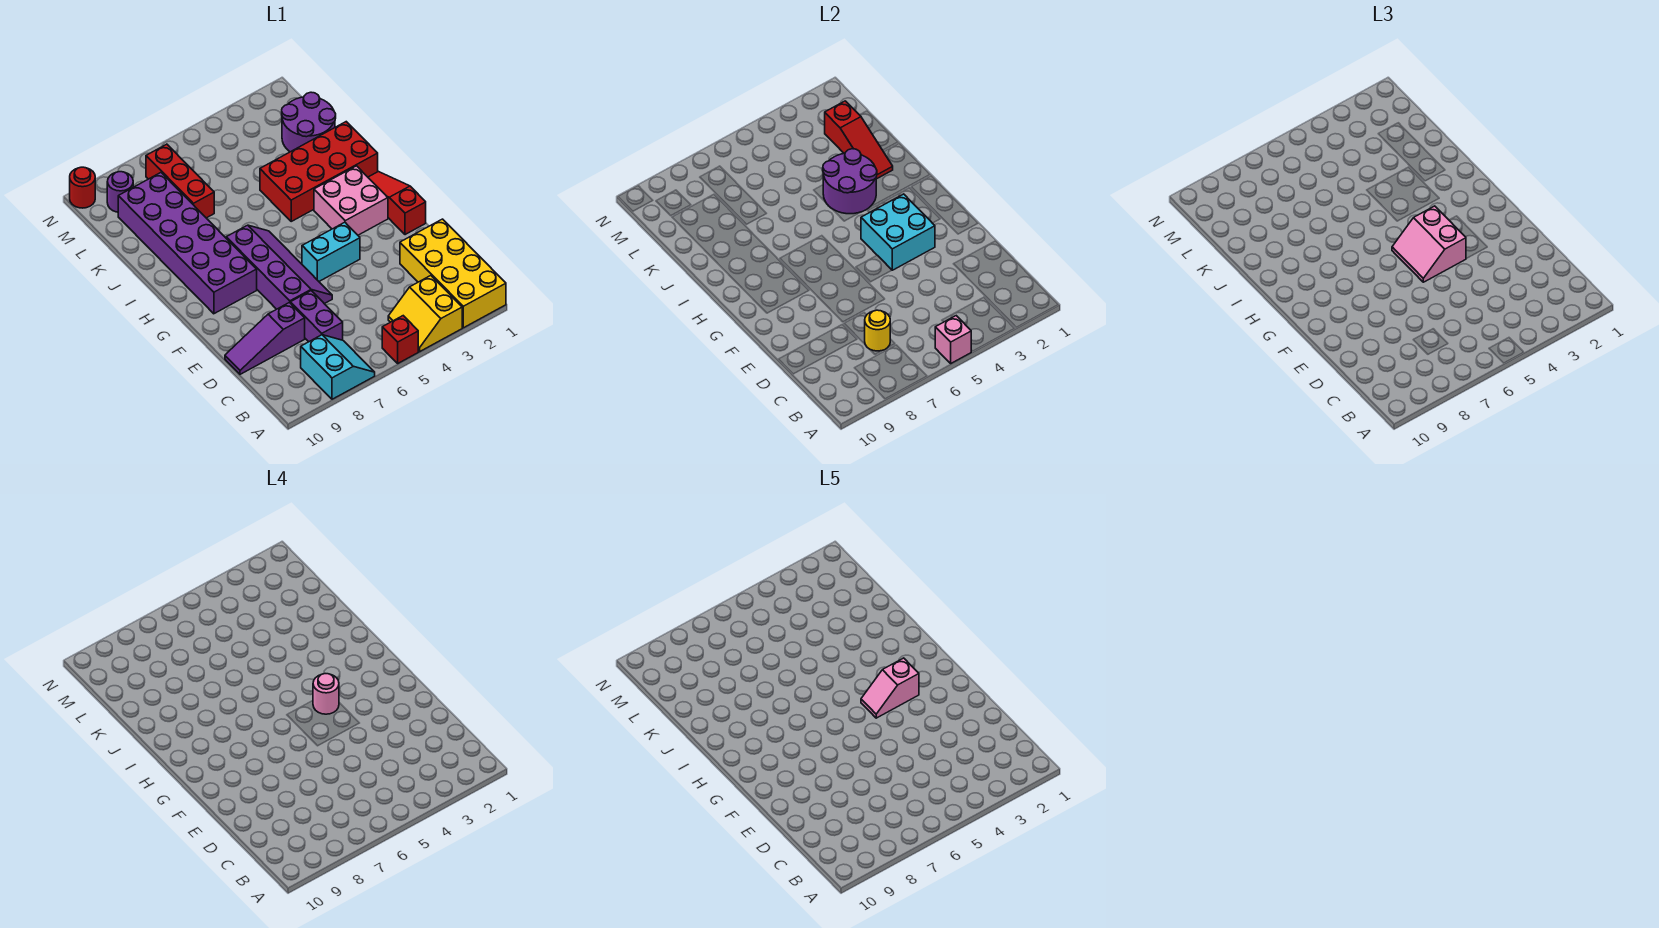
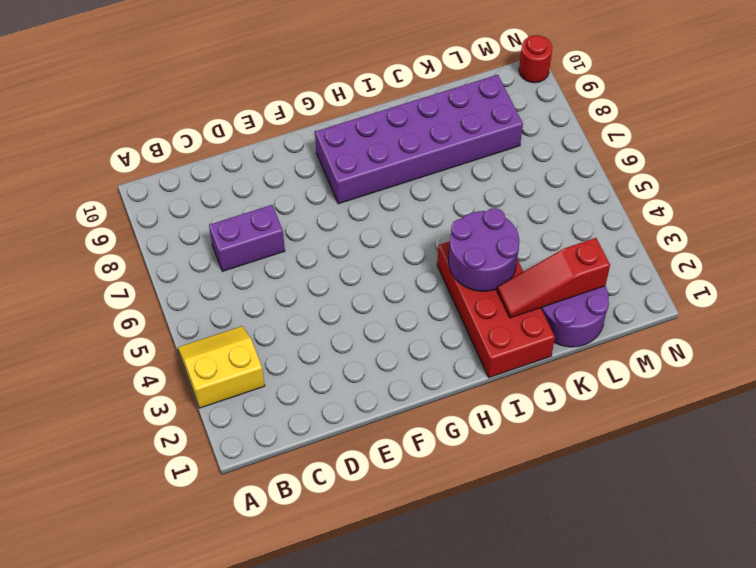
none -> yellow brick A1:D2 level 1
none -> red brick A5 level 1
none -> cyan slope A7:B8 level 1 top 8

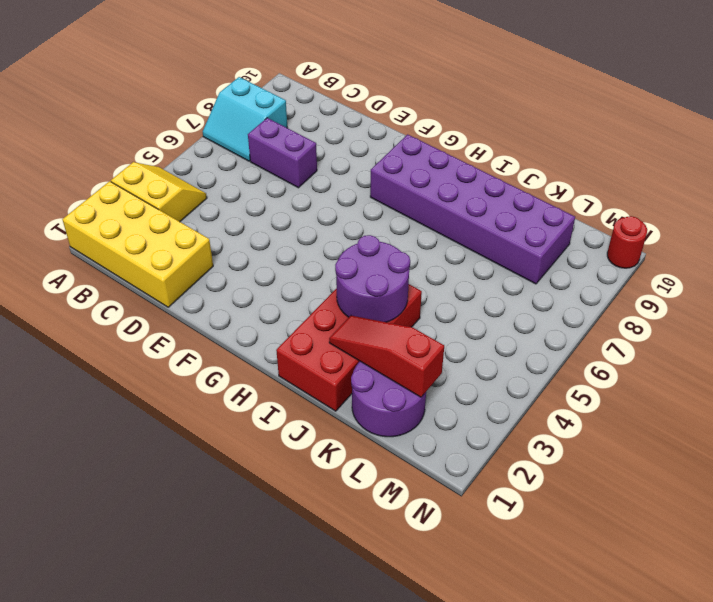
none -> red brick A5 level 1
none -> purple slope D8:D10 level 1 top 8
none -> purple slope E6:H7 level 1 top 7

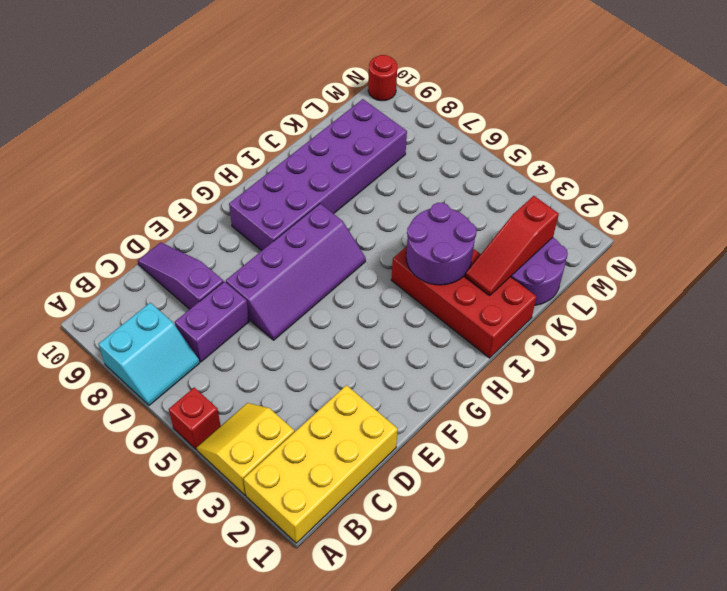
none -> red slope F1:H1 level 1 top F
none -> cyan brick F4:F5 level 1
none -> pink brick G2:H3 level 1

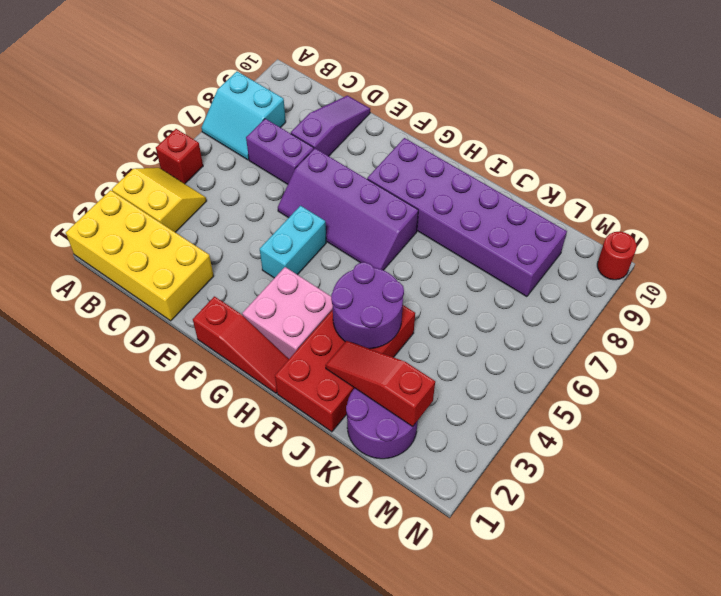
none -> red brick K7:M7 level 1
none -> purple round brick M9 level 1
none -> pink brick A5 level 2

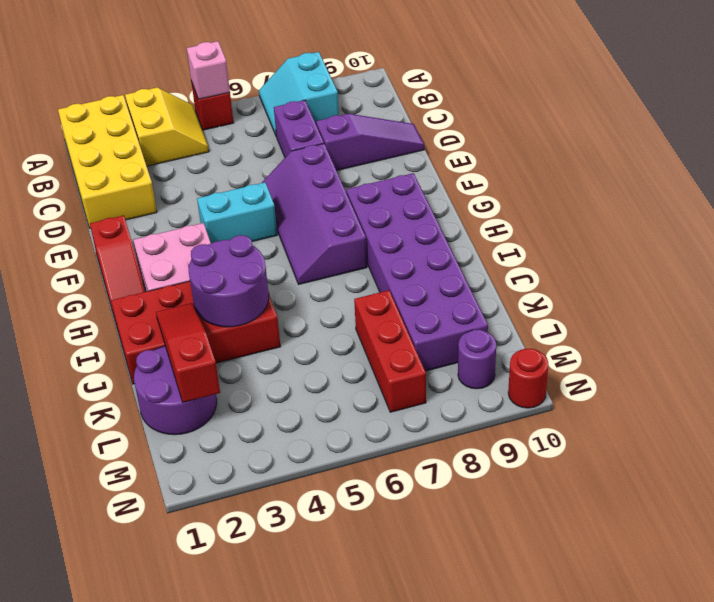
none -> yellow round brick C7 level 2
none -> cyan brick F3:G4 level 2
none -> pink slope F4:G5 level 3 top 4

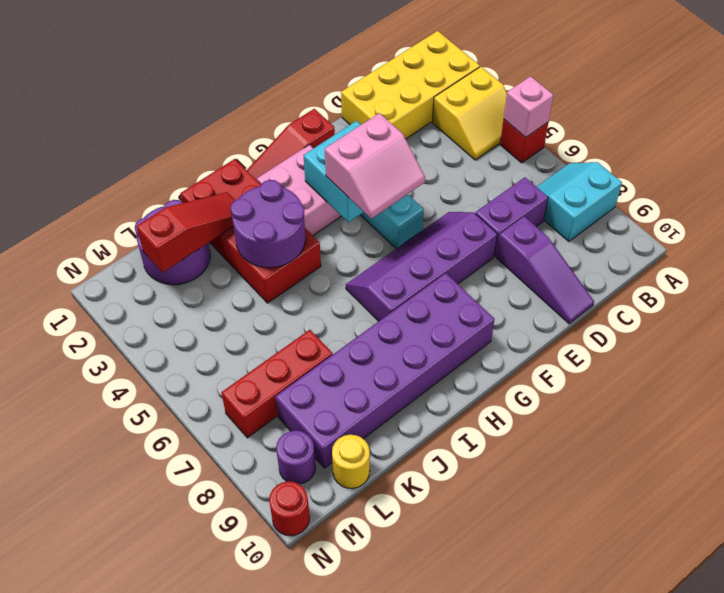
yellow round brick L10 level 1 -> yellow round brick C7 level 2
none -> pink round brick G4 level 4
none -> pink slope G3:G4 level 5 top 3

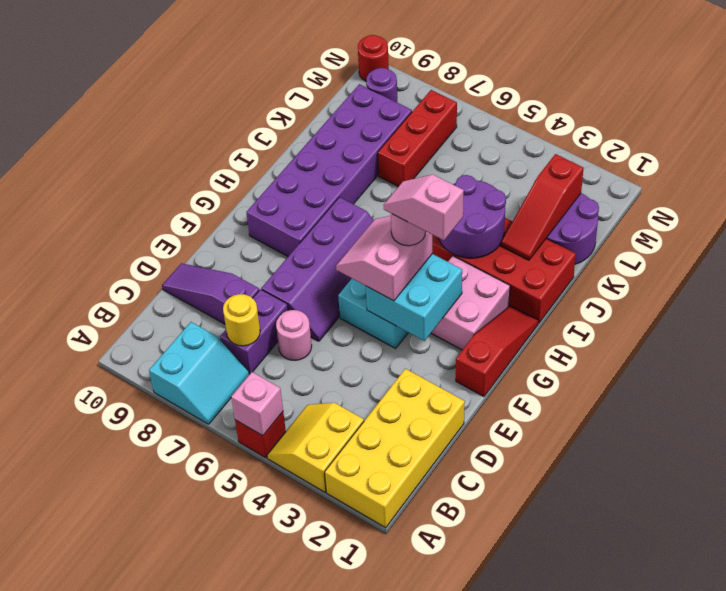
pink round brick D6 level 1 -> none

